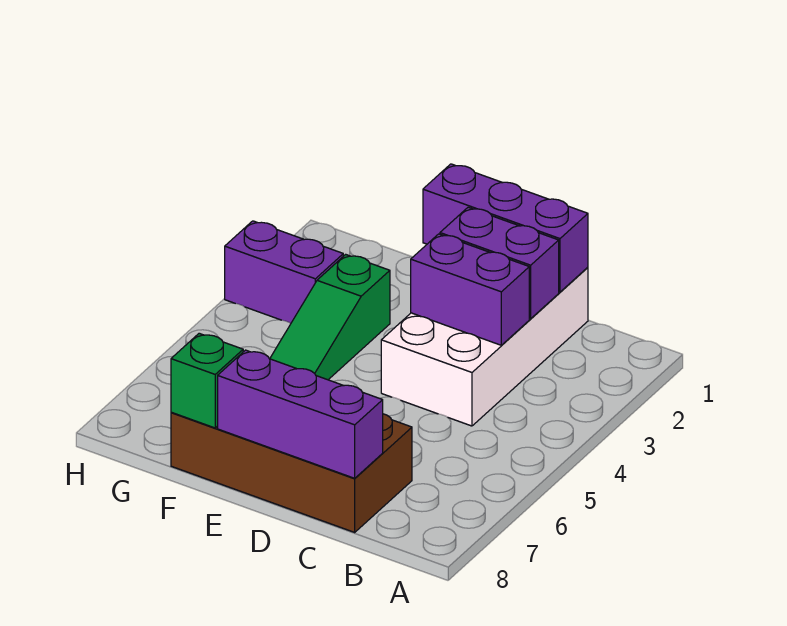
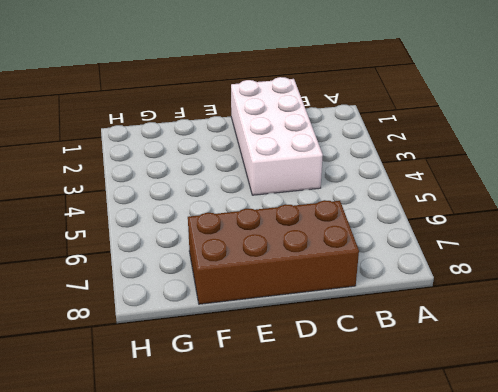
none -> green slope F3:F5 level 1 top 3
none -> purple brick G3:H3 level 1

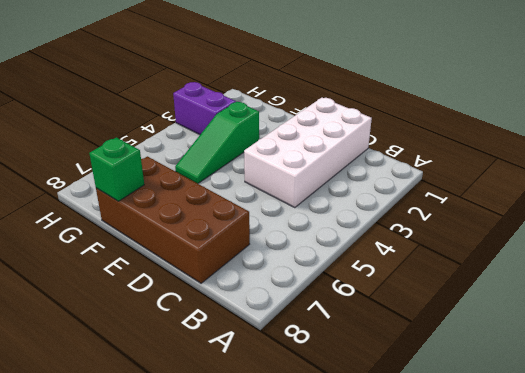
none -> purple brick C1:E1 level 2
none -> purple brick C2:D2 level 2

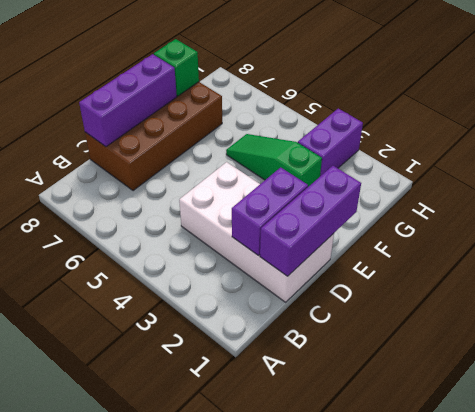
none -> purple brick C3:D3 level 2

